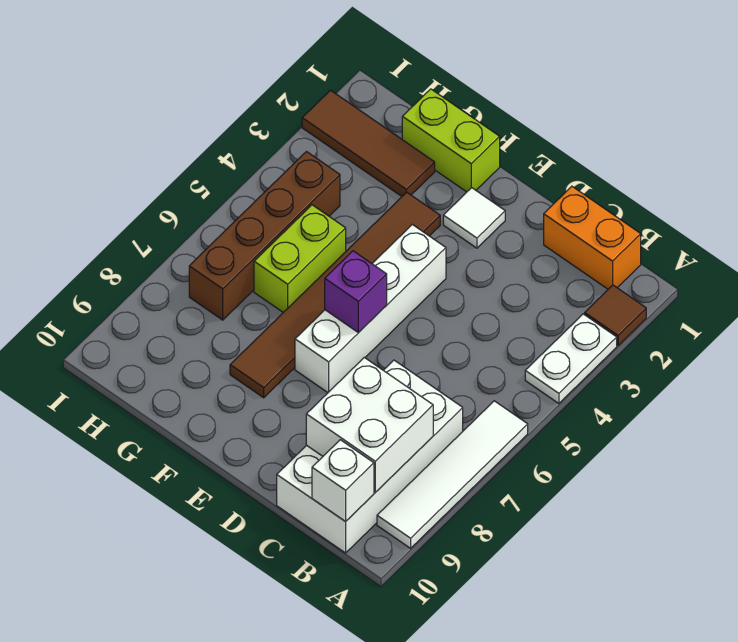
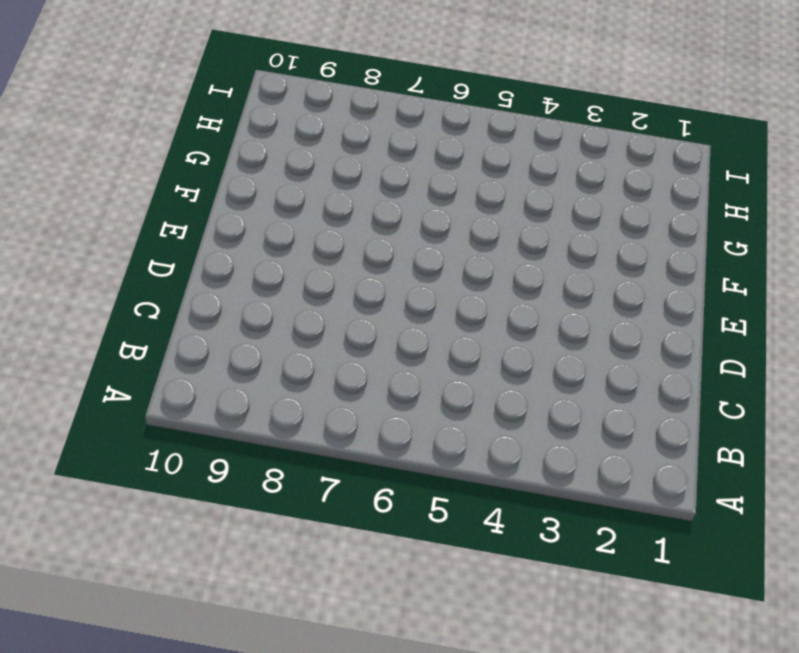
none -> brown tile A2 level 1
none -> white plate A3:A4 level 1
none -> white tile A6:A9 level 1

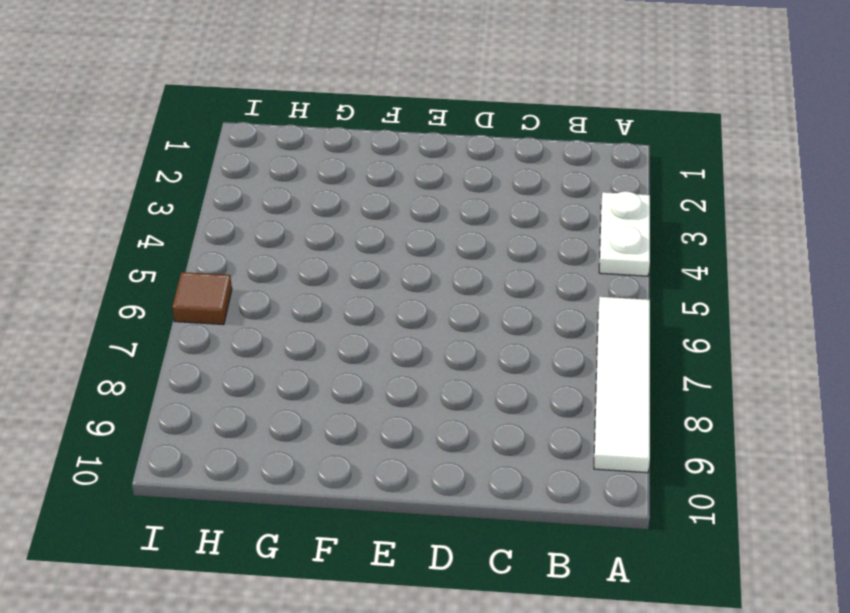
brown tile I6 level 1 -> brown tile A2 level 1
none -> orange brick B1:C1 level 1
none -> white brick B7:C10 level 1
none -> white tile E2 level 1

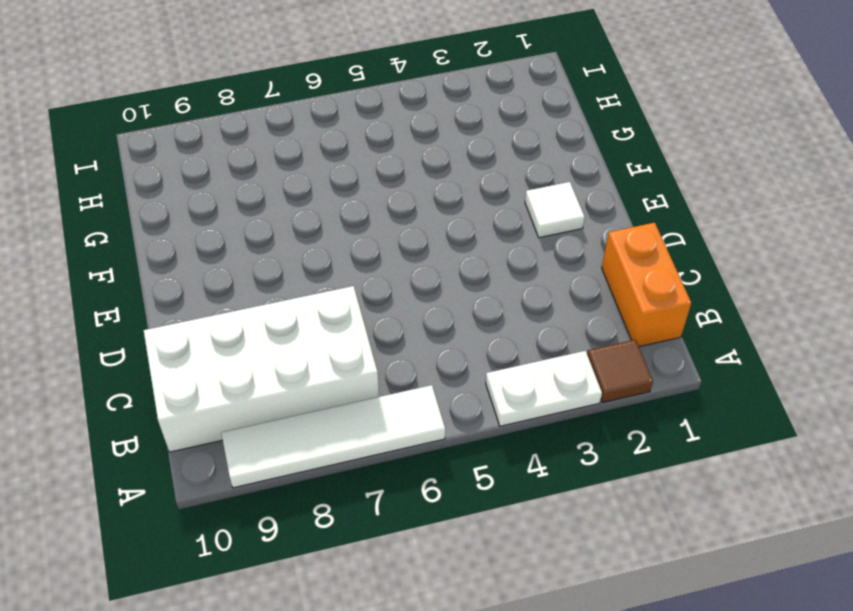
none -> white brick E4:E7 level 1
none -> lime brick F1:G1 level 1
none -> brown tile F3:F8 level 1

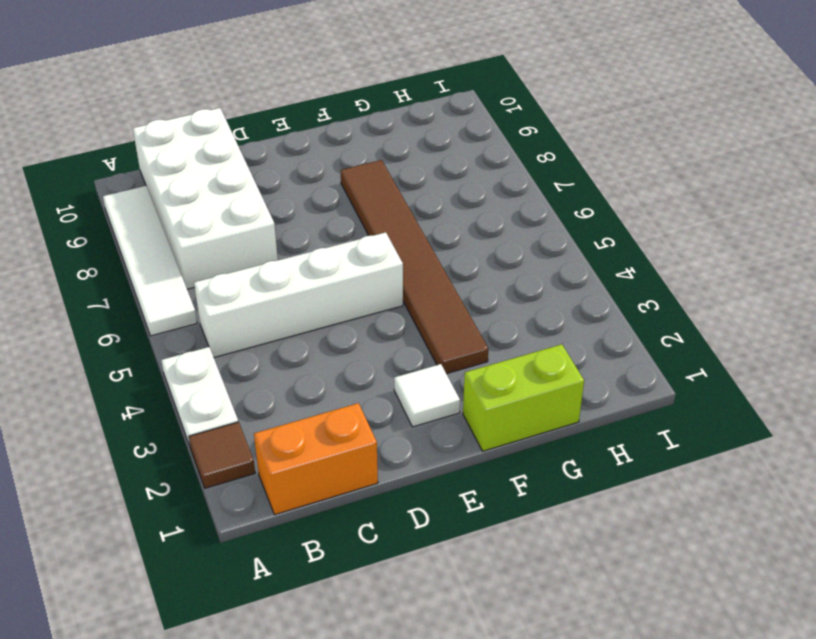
white brick B5:E5 level 1 -> white brick E4:E7 level 1
none -> brown tile G2:I2 level 1
none -> lime brick G5:G6 level 1
none -> brown brick H4:H7 level 1

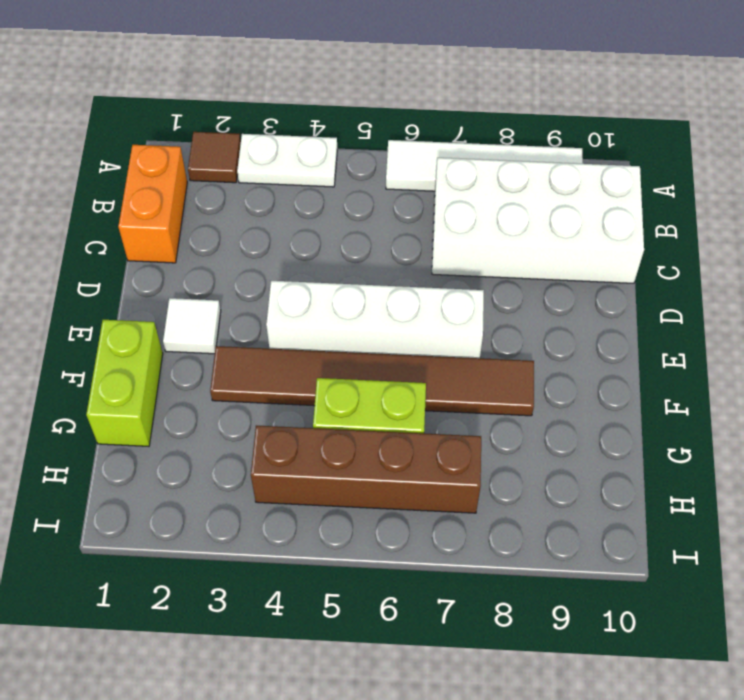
none -> brown tile G2:I2 level 1
none -> white brick B8:C9 level 2
none -> white brick B10 level 2

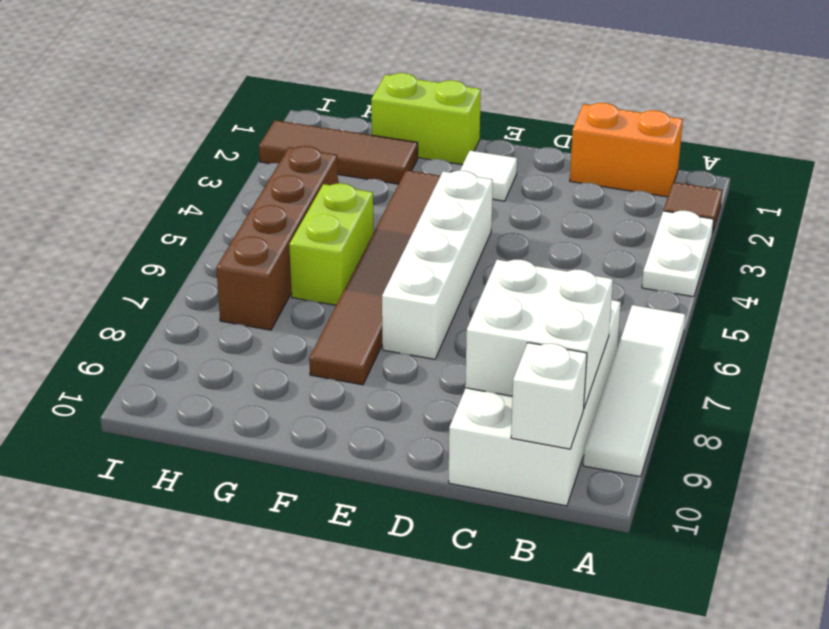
none -> purple brick E6 level 2

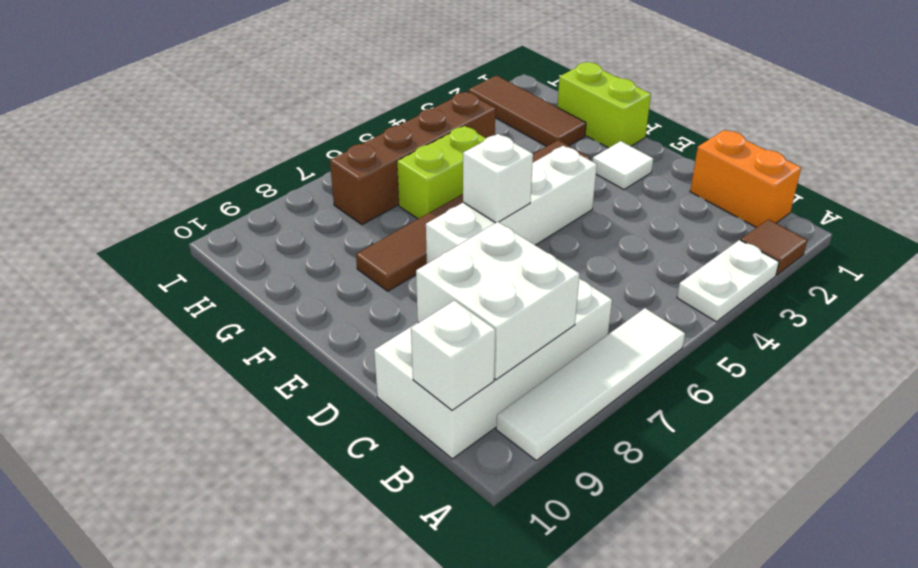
white brick E6 level 2 -> purple brick E6 level 2

